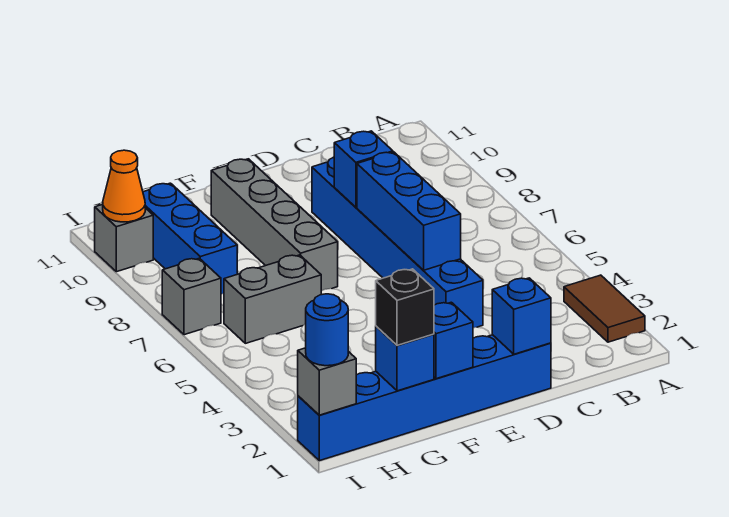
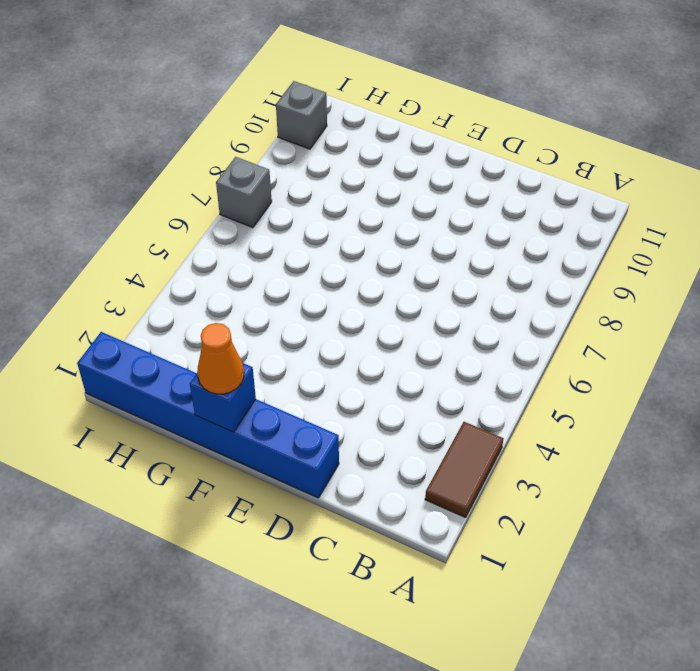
orange cone F1 level 3 -> orange cone I10 level 2
none -> blue brick D4:D9 level 1
none -> grey brick F7:F10 level 1
none -> grey brick G6:H6 level 1

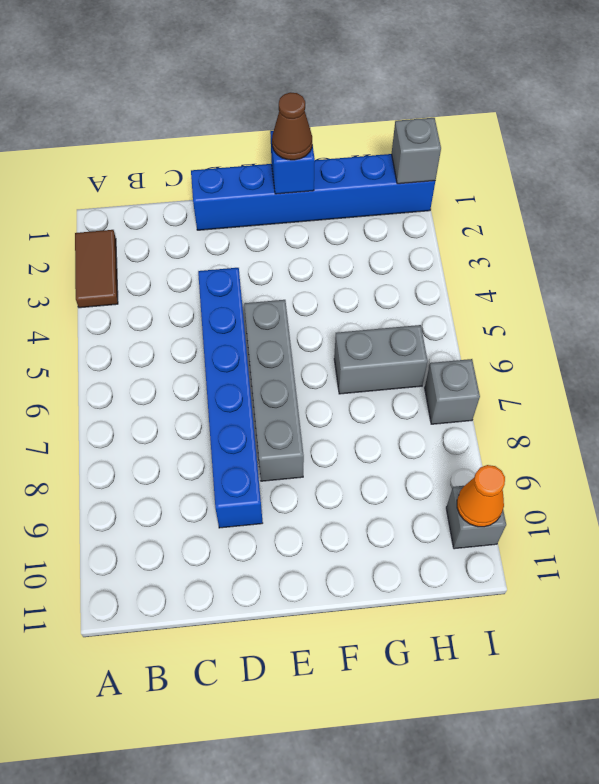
grey brick E5:E8 level 1 -> grey brick F7:F10 level 1
brown cone F1 level 3 -> none
none -> blue brick H8:H10 level 1
none -> blue brick D1 level 2
none -> blue brick D5:D7 level 2

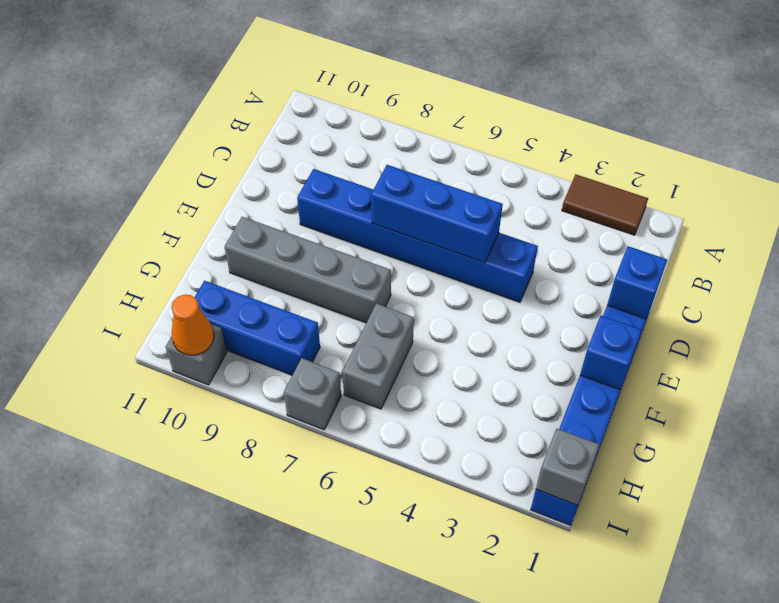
none -> blue brick D8 level 2
none -> blue brick G1 level 2
none -> black brick G1 level 3

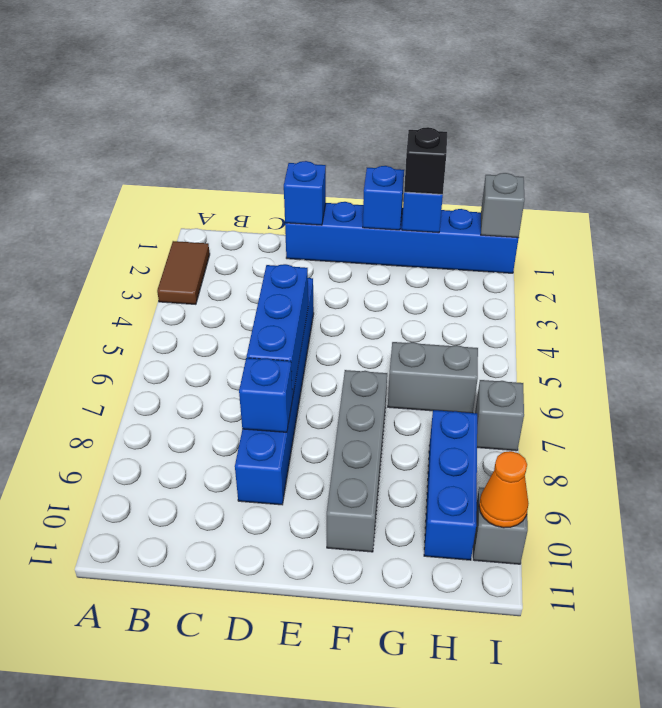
none -> blue round brick I1 level 3

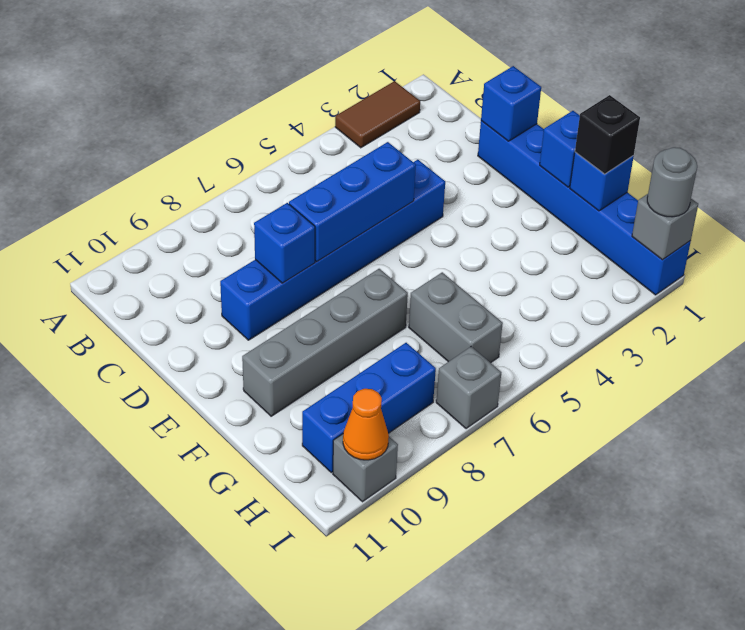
grey round brick I1 level 3 -> blue round brick I1 level 3

